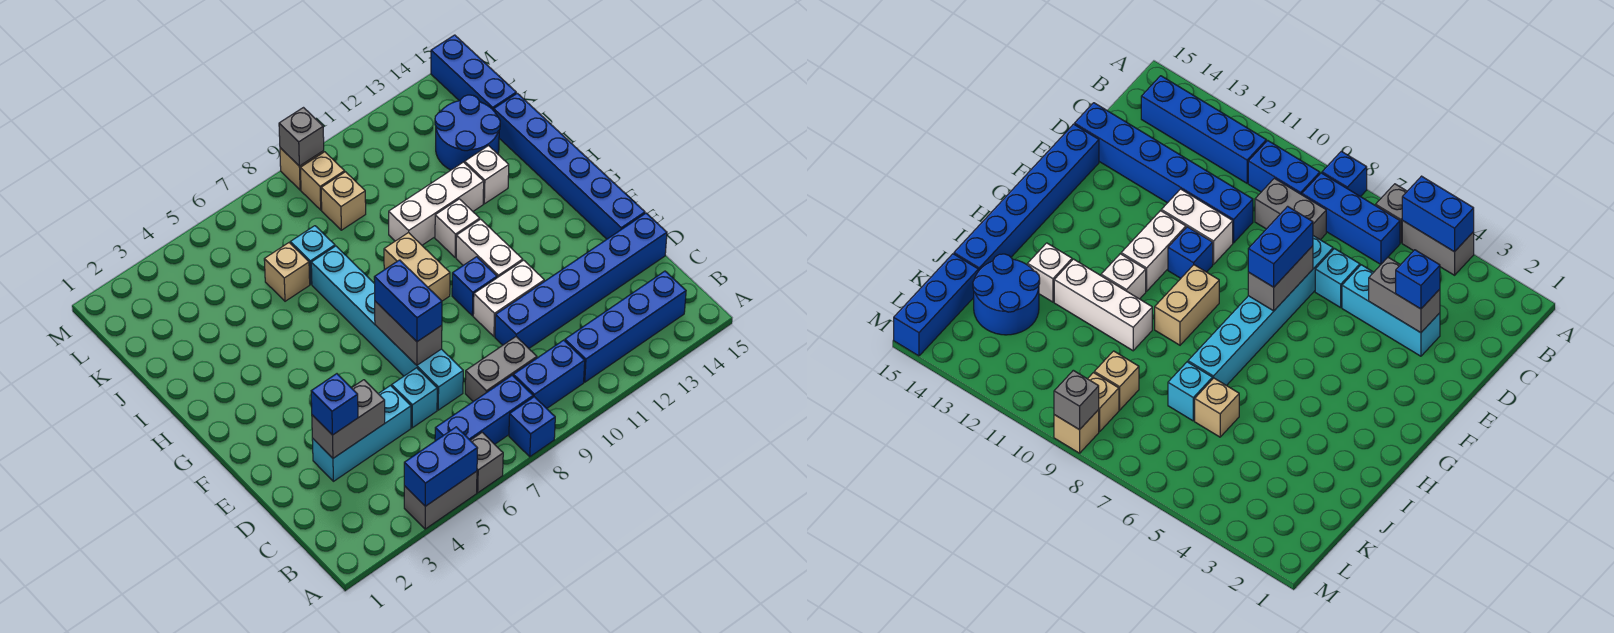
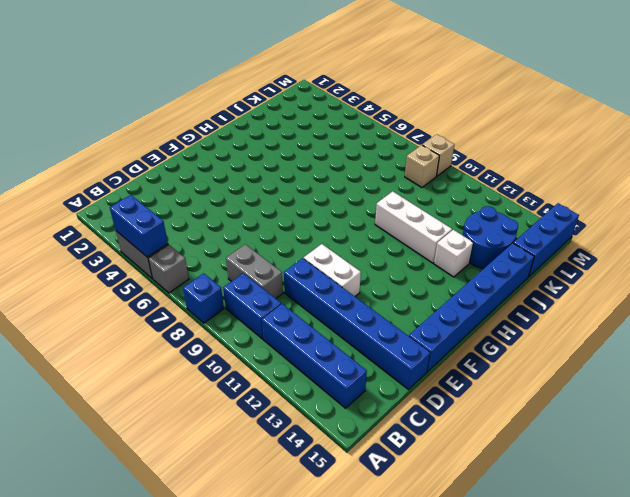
none -> blue brick B6:B8 level 1
none -> cyan brick D3:D5 level 1
none -> cyan brick D6 level 1
none -> cyan brick D7:I7 level 1

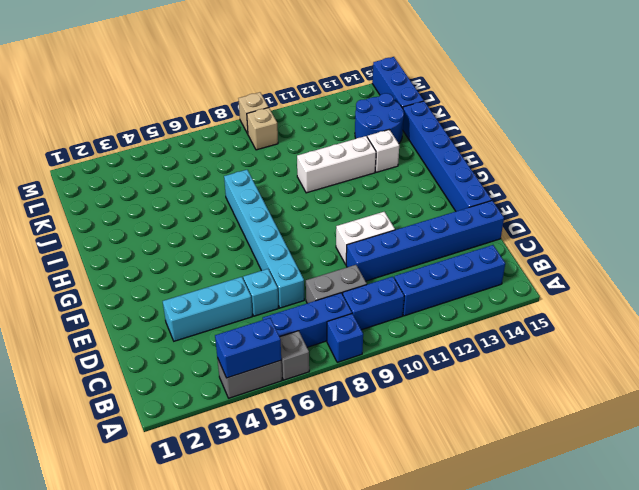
none -> blue brick F10 level 1
none -> white brick F11:G11 level 1
none -> tan brick G9:H9 level 1
none -> white brick H11 level 1

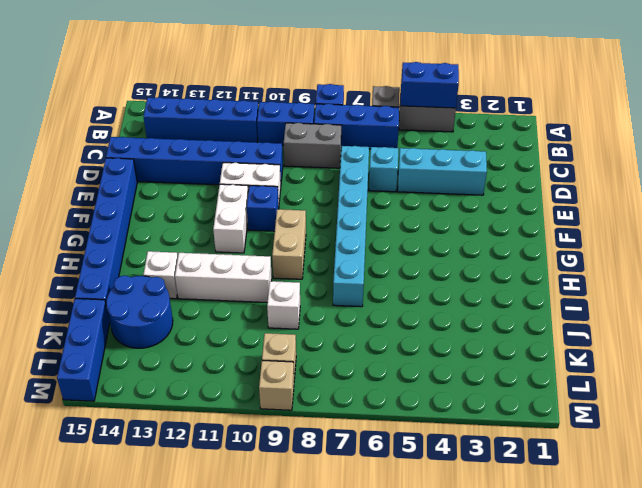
white brick J9 level 1 -> white brick H11 level 1
none -> tan brick J6 level 1
none -> cyan brick J7 level 1
none -> tan brick K9 level 1
none -> grey brick D3:D4 level 2

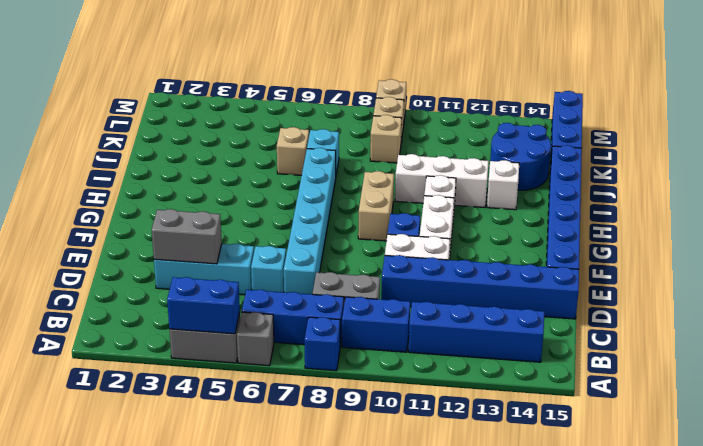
none -> grey brick E7:F7 level 2
none -> grey brick M9 level 2
none -> blue brick D3 level 3
none -> blue brick E7:F7 level 3

